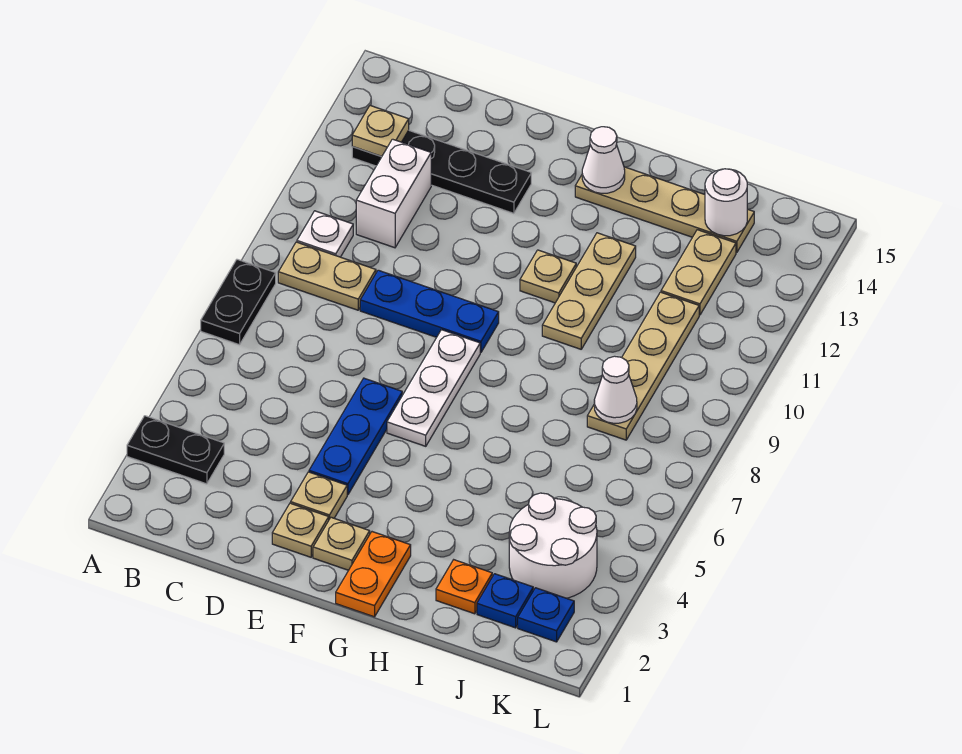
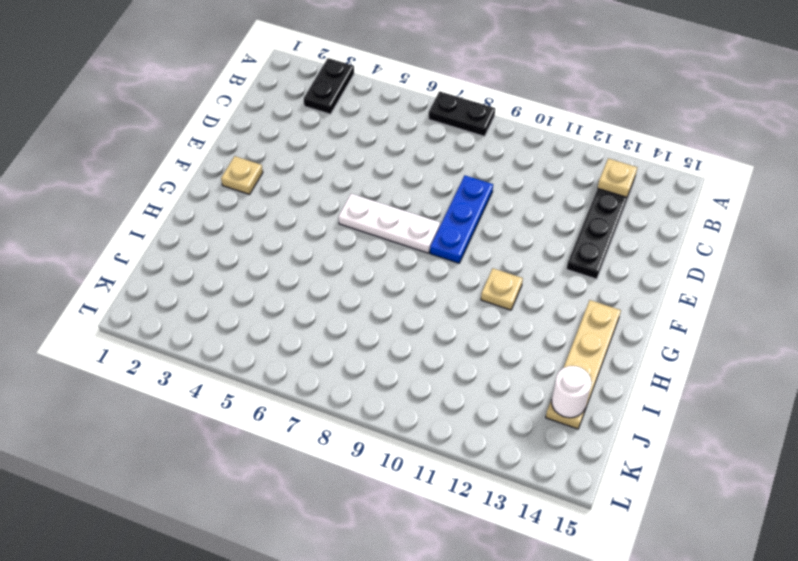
none -> tan plate B9:C9 level 1
none -> white plate B10 level 1
none -> white brick C11:C12 level 1

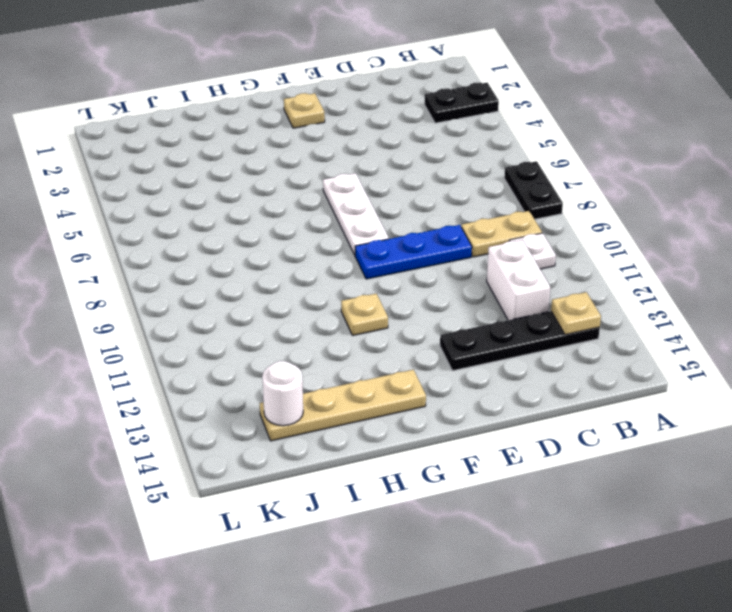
none -> tan plate E2 level 1
none -> tan plate E3 level 1
none -> blue plate E4:E6 level 1

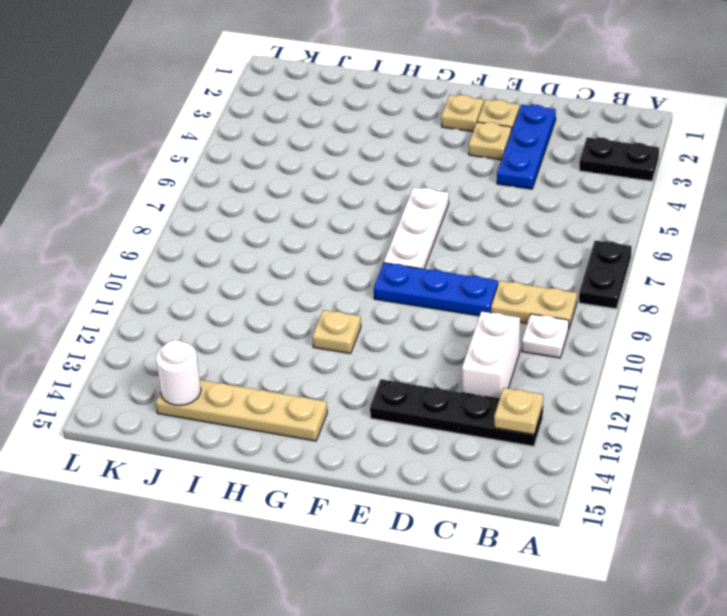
blue plate D2:D4 level 1 -> blue plate E4:E6 level 1
none -> orange plate G1:G2 level 1
none -> tan plate H10:H12 level 1
none -> orange plate I2 level 1

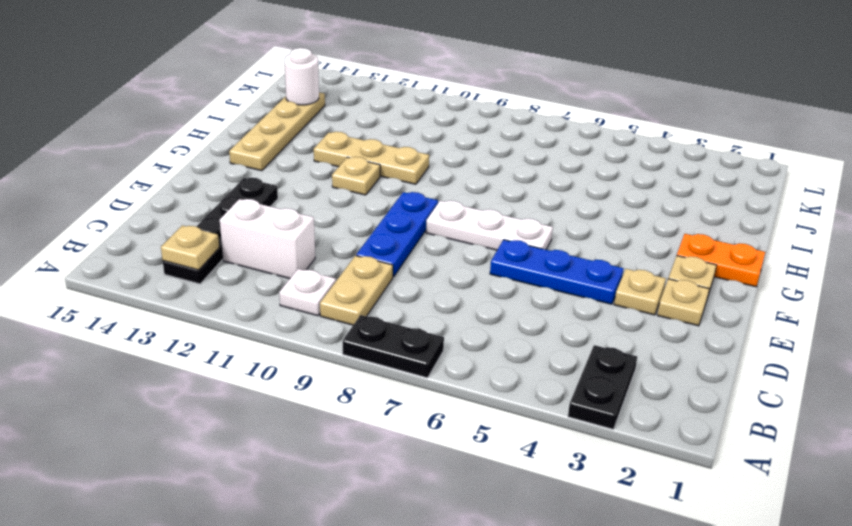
none -> orange plate I2 level 1
none -> blue plate J2 level 1
none -> white round brick J3:K4 level 1

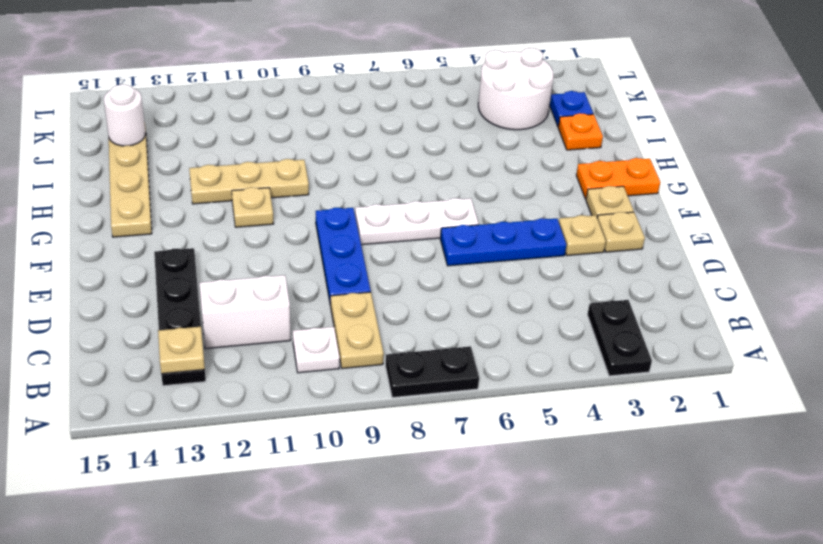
none -> tan plate J8:J11 level 1
none -> tan plate J12:J13 level 1
none -> blue plate K2 level 1

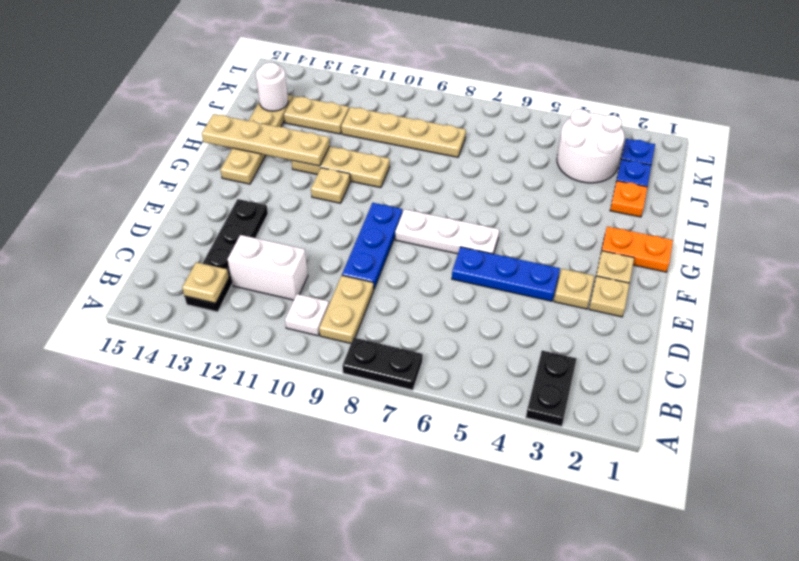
tan plate H12:H15 level 2 -> none
none -> white cone G14 level 2
none -> white cone J8 level 2

